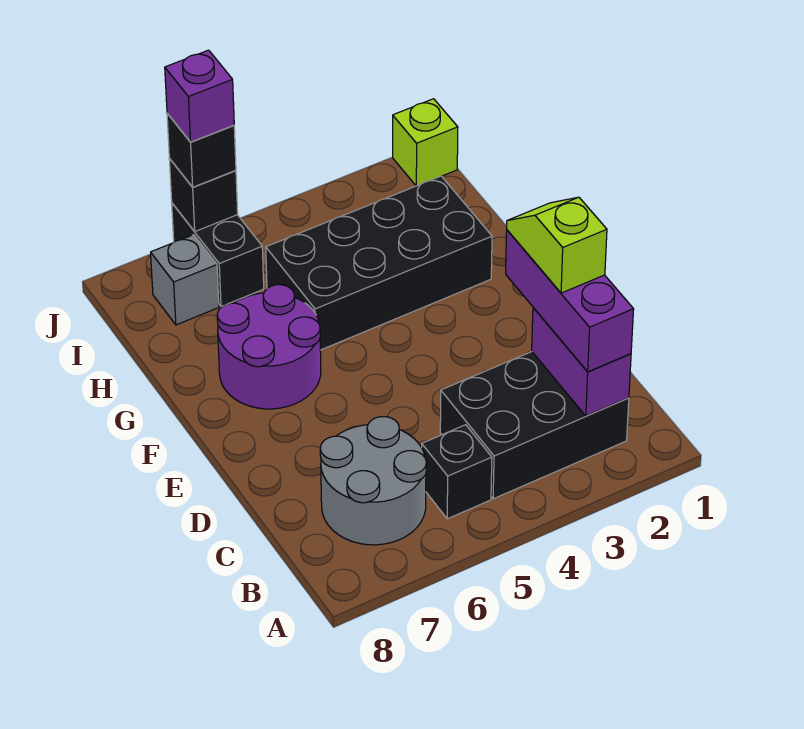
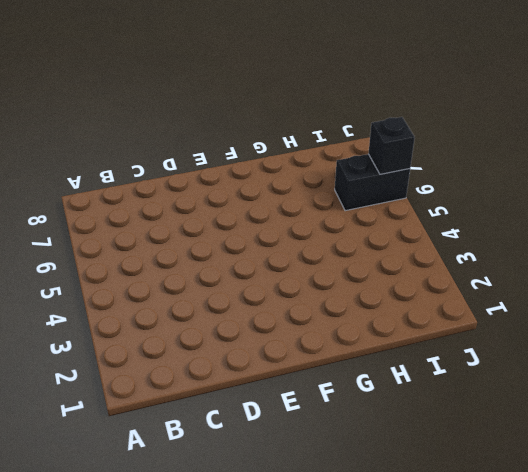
none -> black brick B2:C4 level 1
none -> black brick B5 level 1
none -> grey round brick B6:C7 level 1

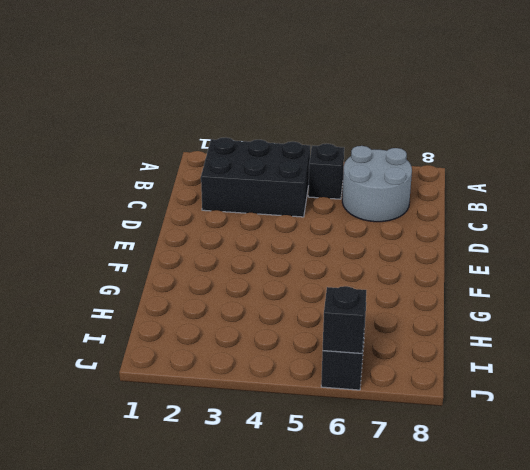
none -> purple round brick F6:G7 level 1
none -> black brick G2:H5 level 1
none -> grey brick I7 level 1

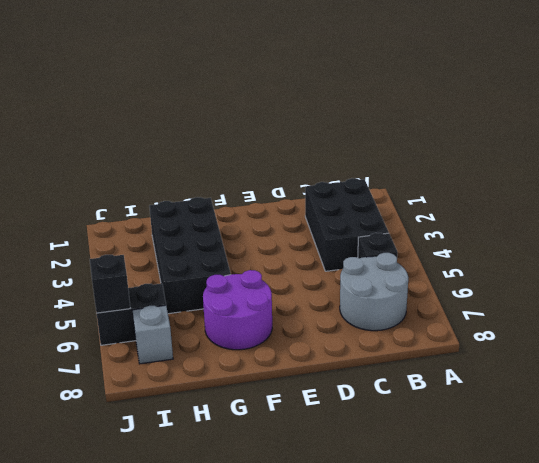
none -> lime brick J1 level 1
none -> purple brick B2:C2 level 2
none -> purple brick B2:D2 level 3

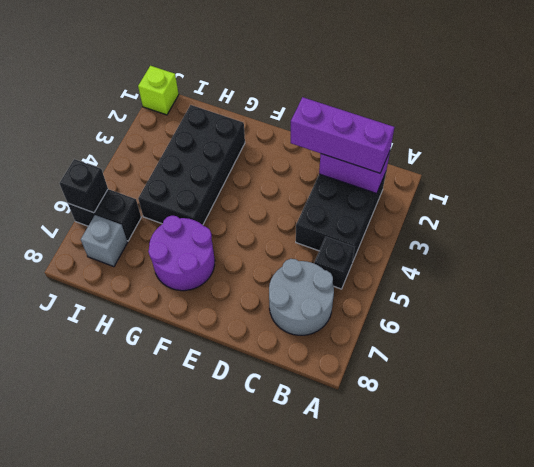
none -> black brick J6 level 3
none -> lime slope C2:D2 level 4 top C
none -> purple brick J6 level 4

